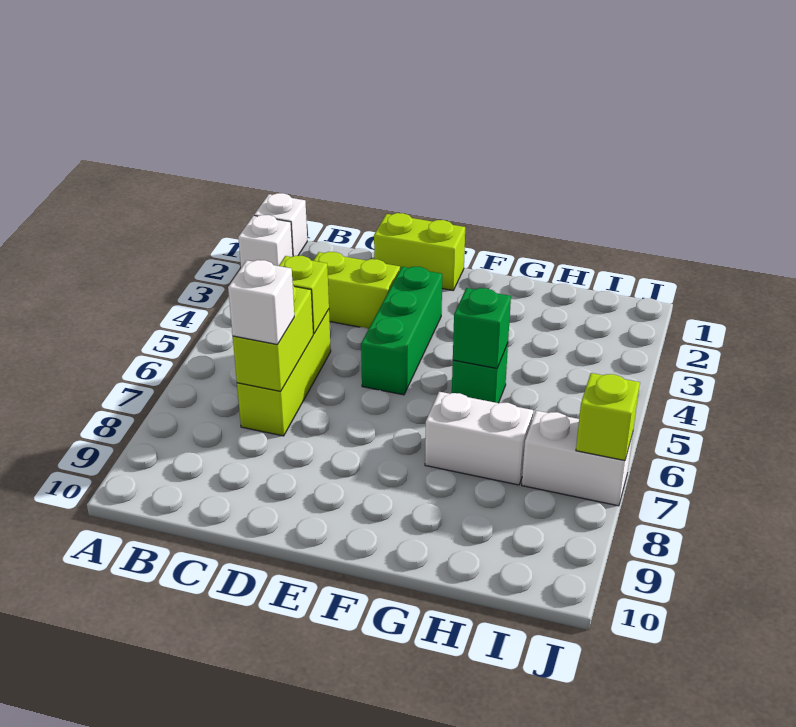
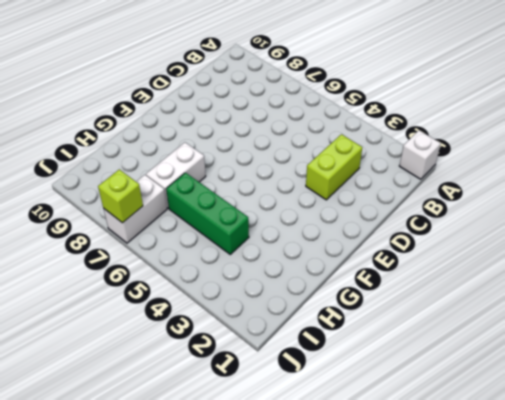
green brick H4:H6 level 1 -> green brick E3:E5 level 1
none -> white brick A2 level 1
none -> lime brick C5:C7 level 1
none -> lime brick D1:E1 level 1

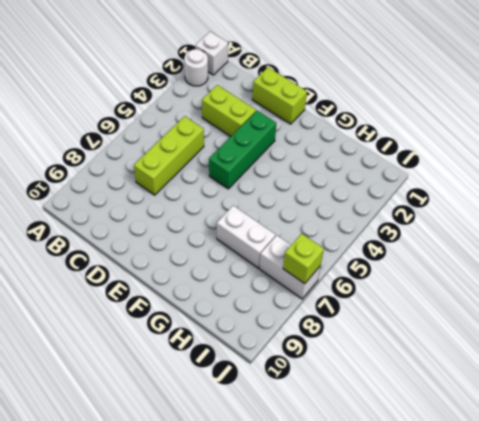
white round brick A2 level 1 -> white brick A2 level 1
none -> green brick G5 level 1
none -> lime brick C5 level 2
none -> lime brick C6:C7 level 2

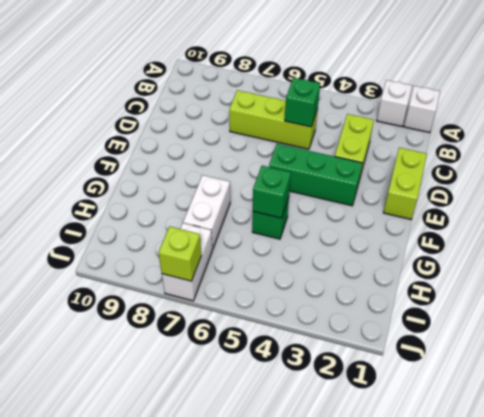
green brick C5 level 2 -> lime brick C5 level 2
none -> lime brick C6:C7 level 2
none -> white brick C7 level 3

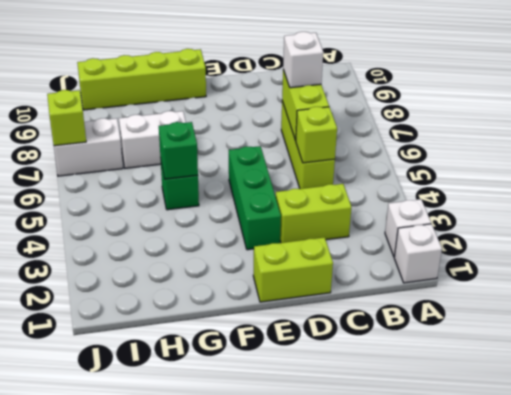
lime brick F10:I10 level 1 -> none

